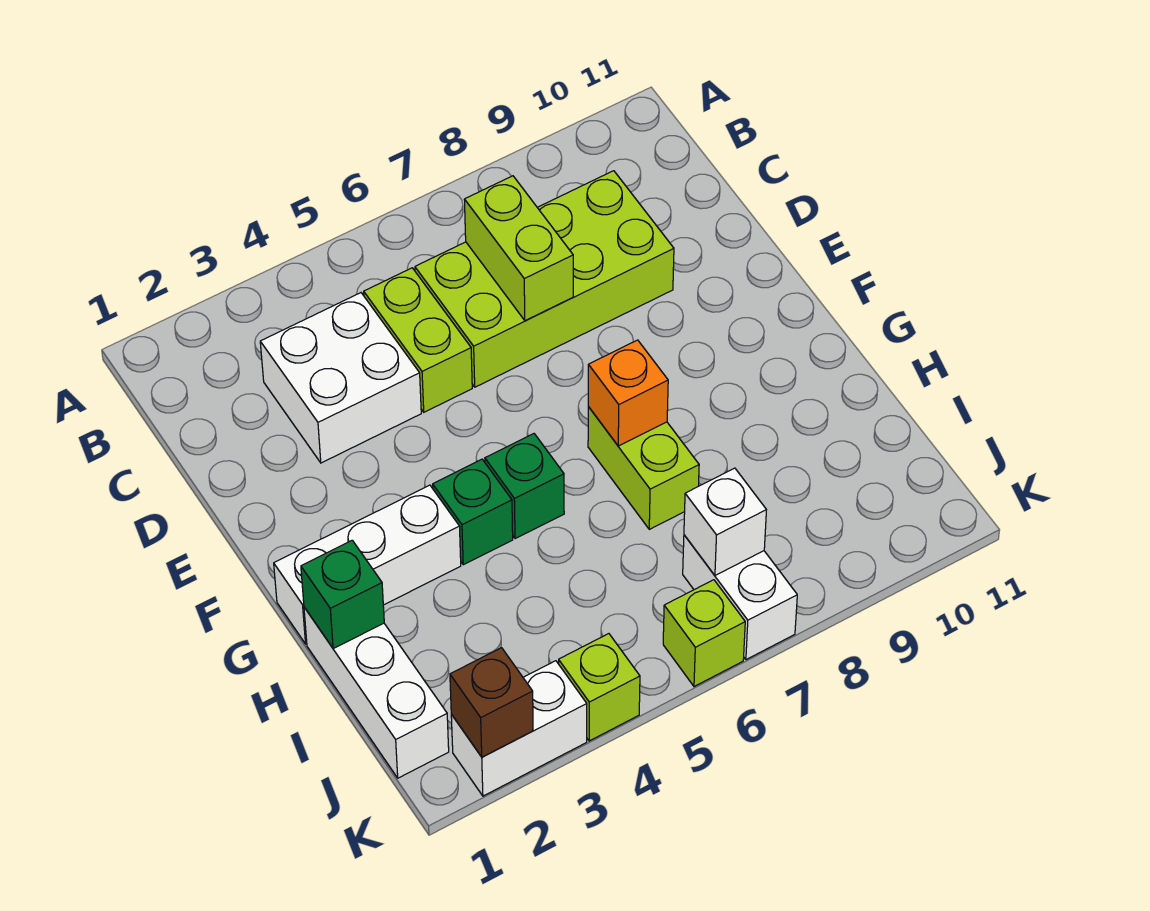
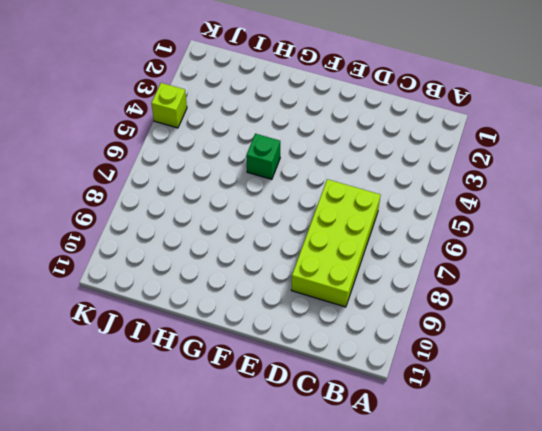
none -> white brick C3:D4 level 1
none -> lime brick C5:D5 level 1
none -> white brick G1:G3 level 1

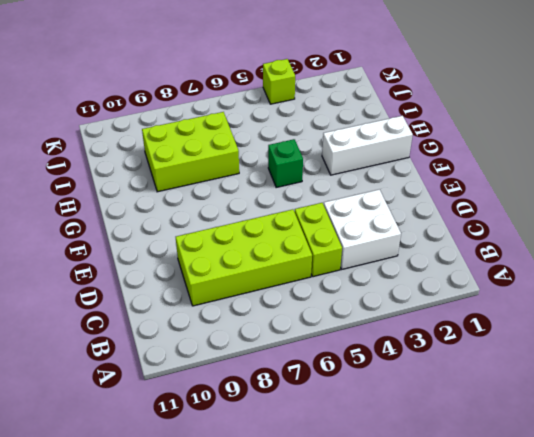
lime brick H7:I9 level 1 -> lime brick G7:H7 level 1
none -> green brick G4 level 1
none -> white brick H1:J1 level 1
none -> white brick J7:K7 level 1

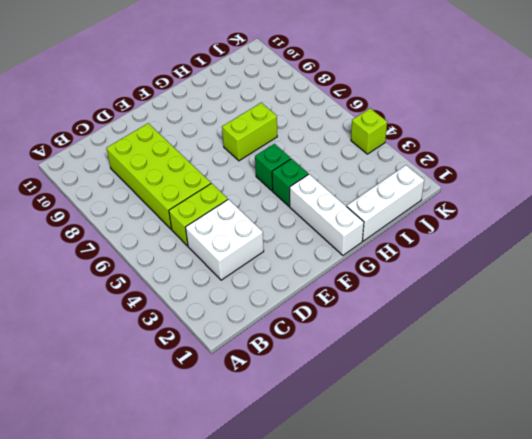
none -> white brick J7:K7 level 1
none -> white brick K2:K3 level 1
none -> lime brick K6 level 1

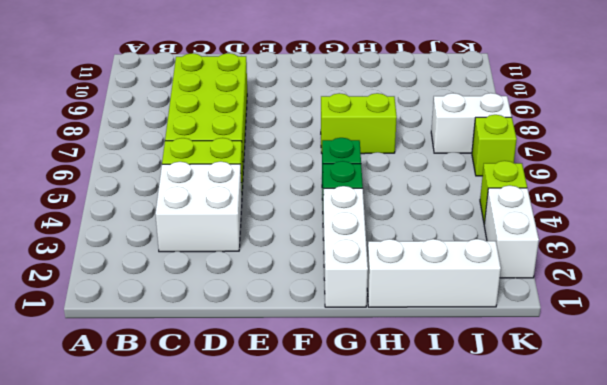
none -> lime brick C7:D7 level 2
none -> orange brick G7 level 2
none -> green brick H1 level 2

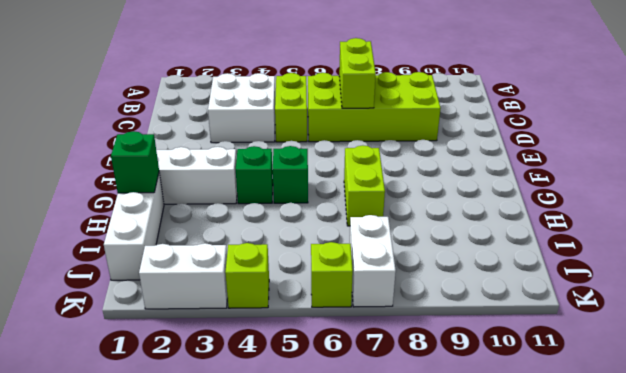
none -> orange brick G7 level 2
none -> white brick J7 level 2
none -> brown brick K2 level 2

